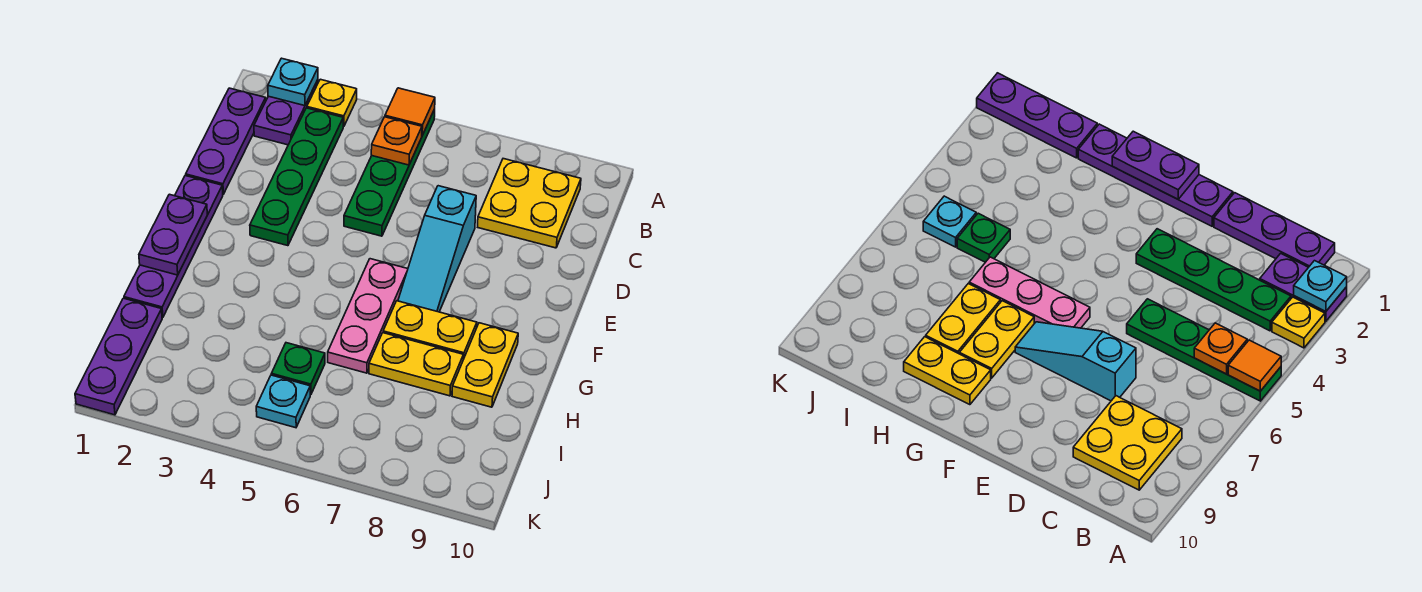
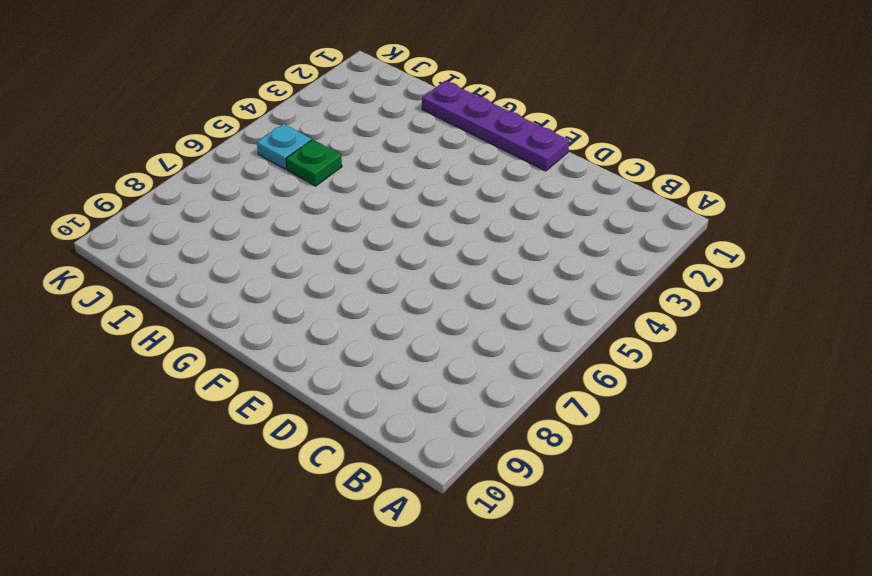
none -> purple plate A2:B2 level 1
none -> yellow plate A3 level 1
none -> green plate A5:D5 level 1

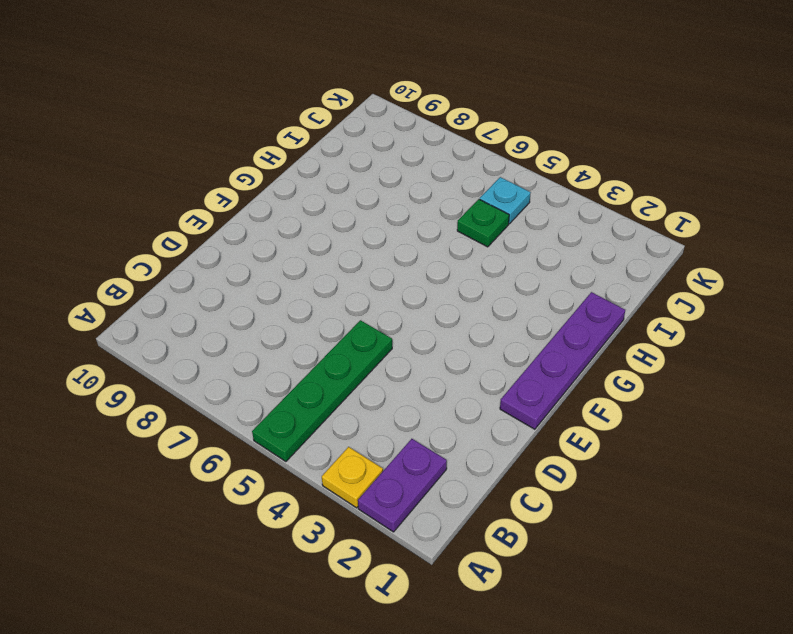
none -> purple plate B1:D1 level 1
none -> green plate B3:E3 level 1
none -> yellow plate B8:C9 level 1

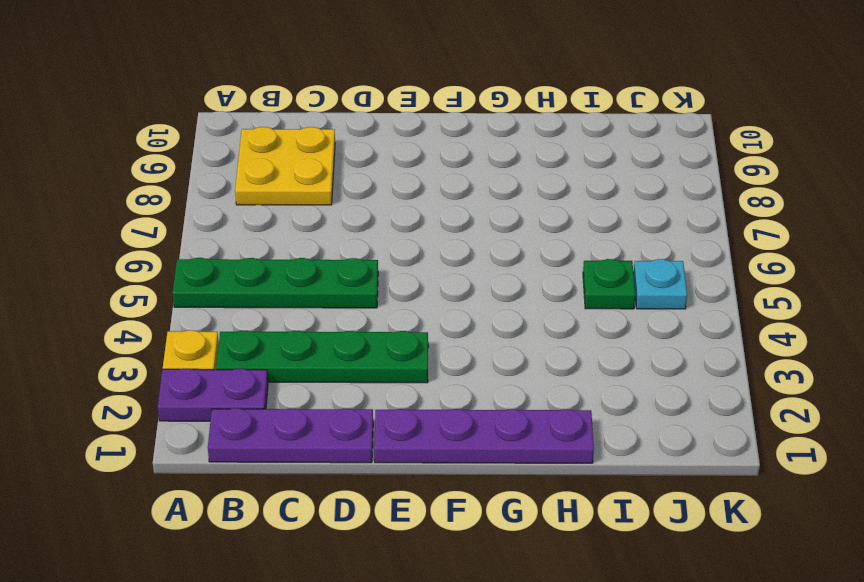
none -> cyan slope D7:F7 level 1 top D
none -> pink plate F6:H6 level 1
none -> yellow plate G7:G8 level 1

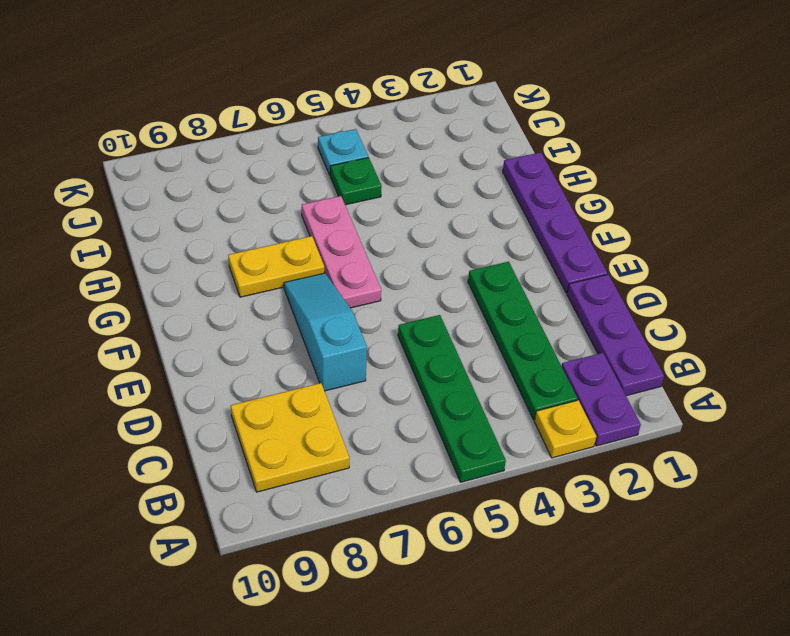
none -> yellow plate G9:H9 level 1
none -> yellow plate H7:H8 level 1
none -> purple plate I1:K1 level 1

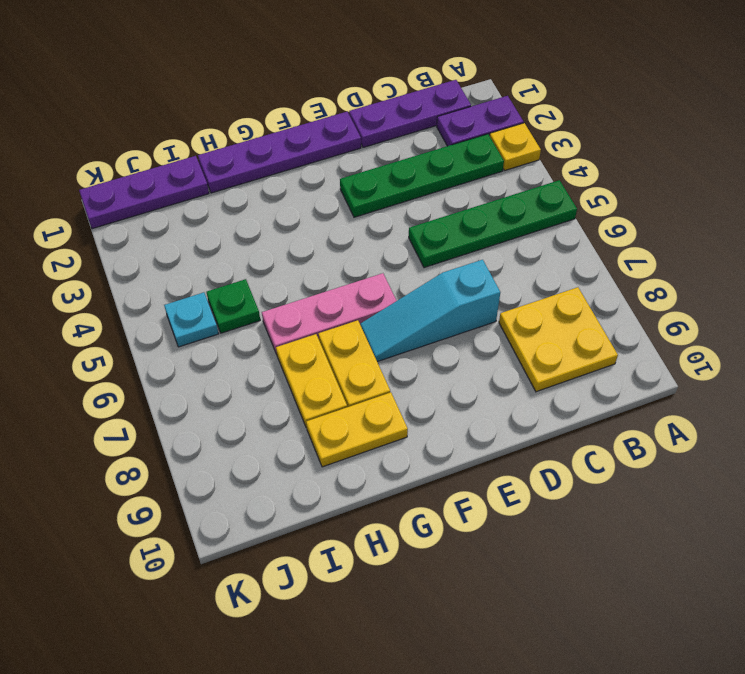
none -> cyan plate A2 level 2
none -> orange tile A5 level 2
none -> orange plate B5 level 2

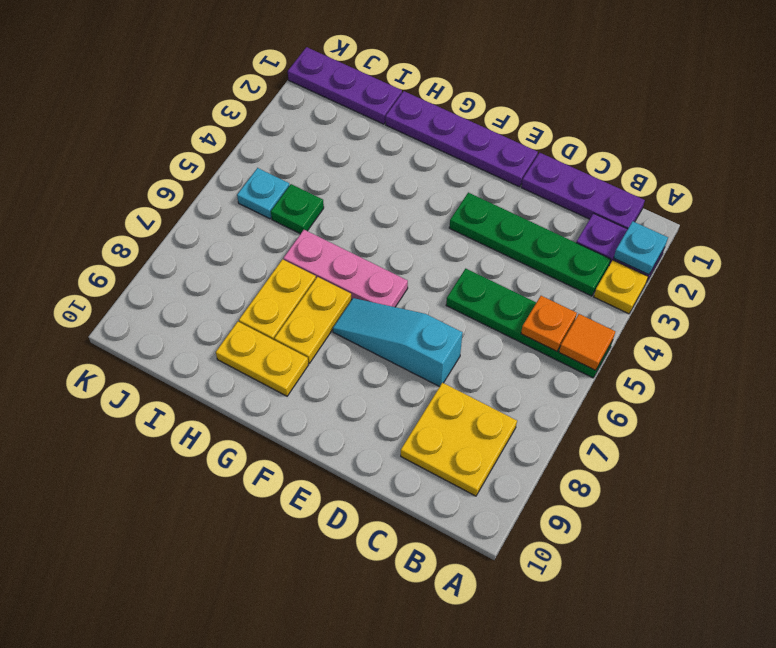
none -> purple plate F1:G1 level 2

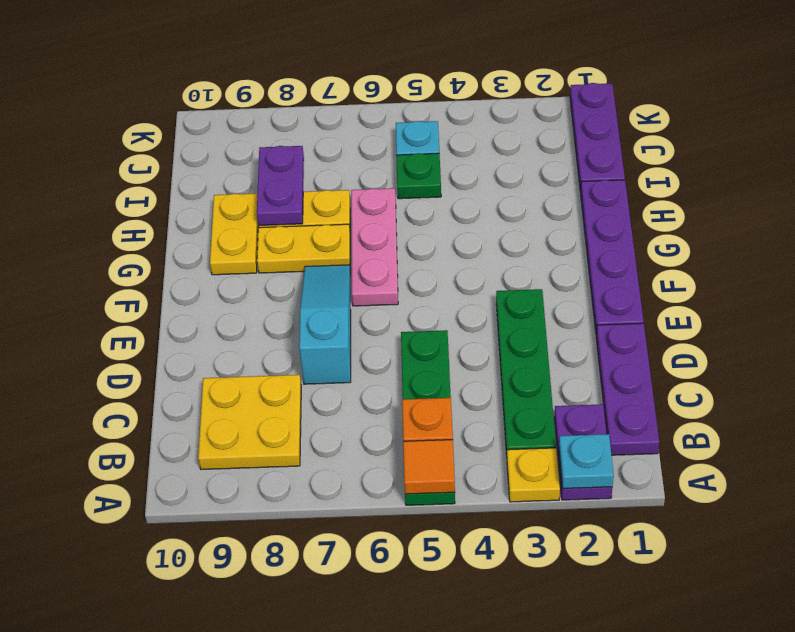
purple plate H8:I8 level 2 -> purple plate F1:G1 level 2

